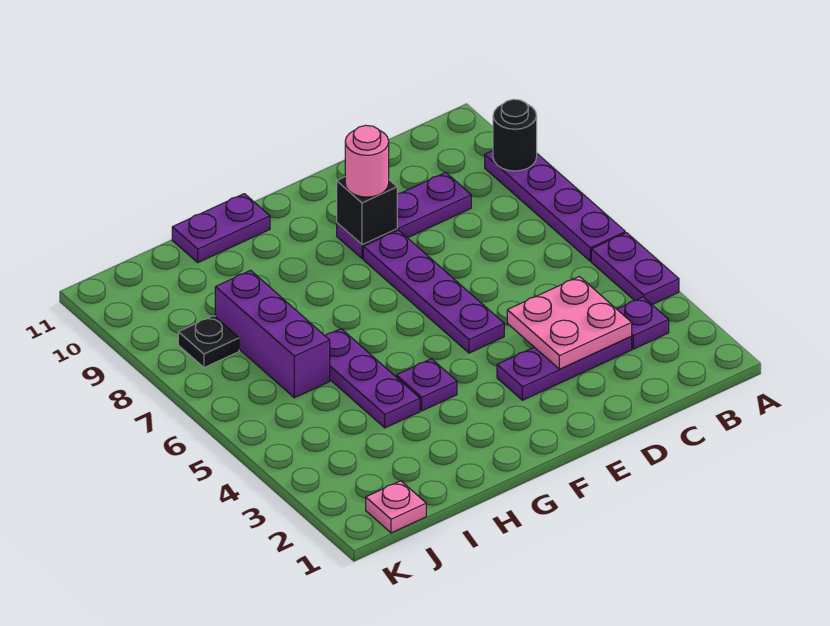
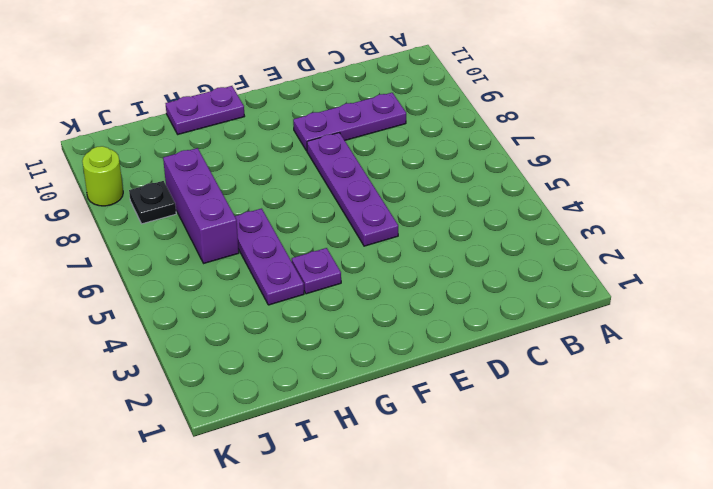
lime round brick K9 level 1 -> none
none -> purple plate A4:A5 level 1
none -> purple plate A6:A9 level 1
none -> purple plate B3 level 1

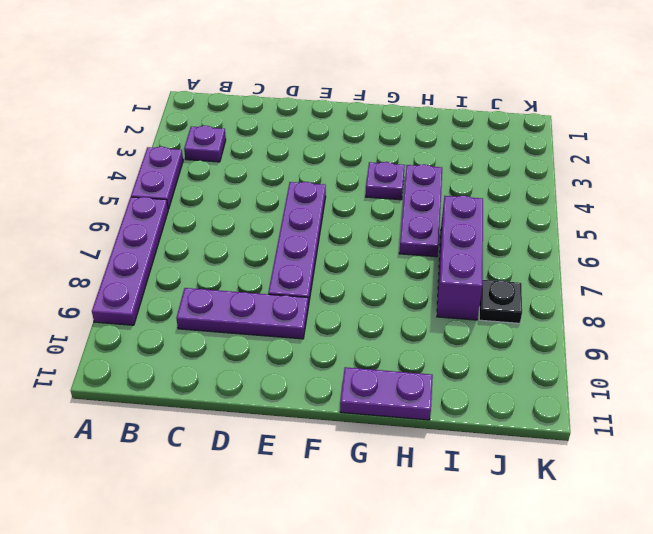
none -> purple plate C3:E3 level 1
none -> pink plate J1 level 1
none -> black round brick A9 level 2

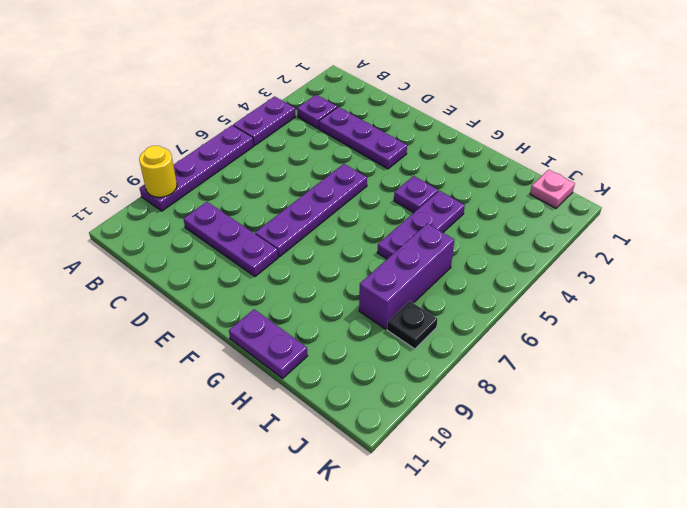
yellow round brick A9 level 2 -> black round brick A9 level 2
none -> pink plate C3:D4 level 2
none -> black brick E9 level 2
none -> pink round brick E9 level 3

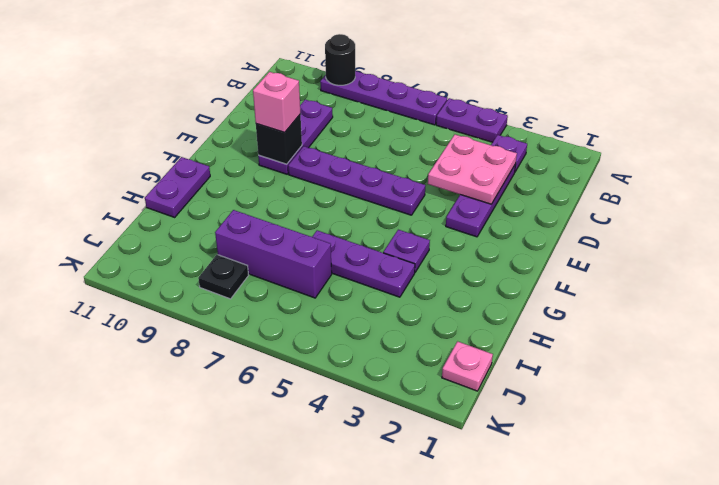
pink brick E9 level 3 -> pink round brick E9 level 3

